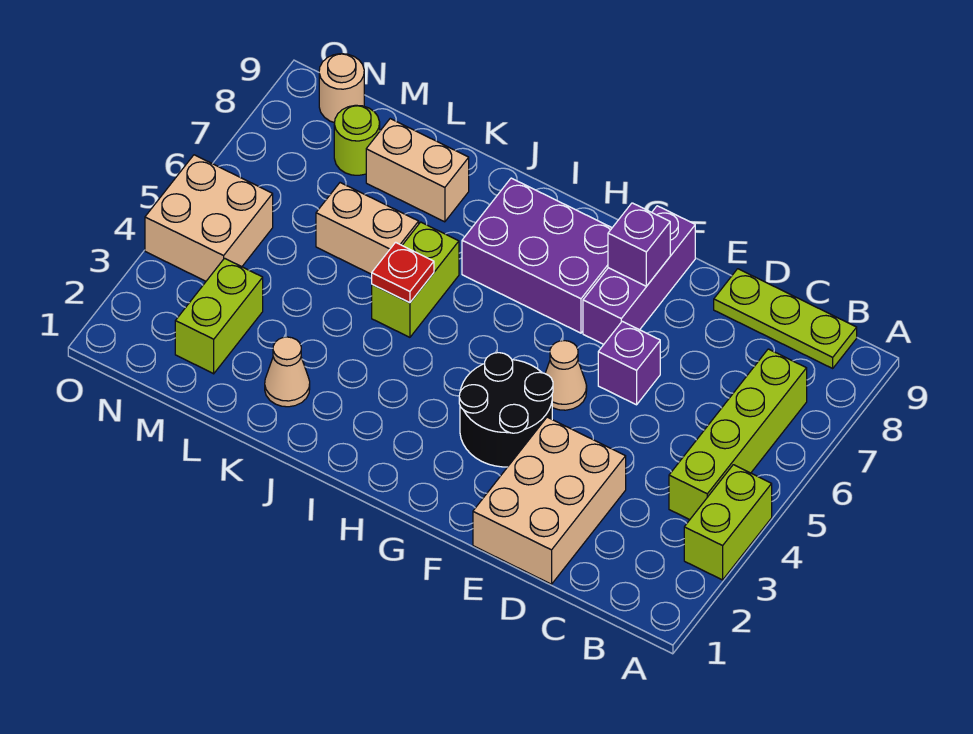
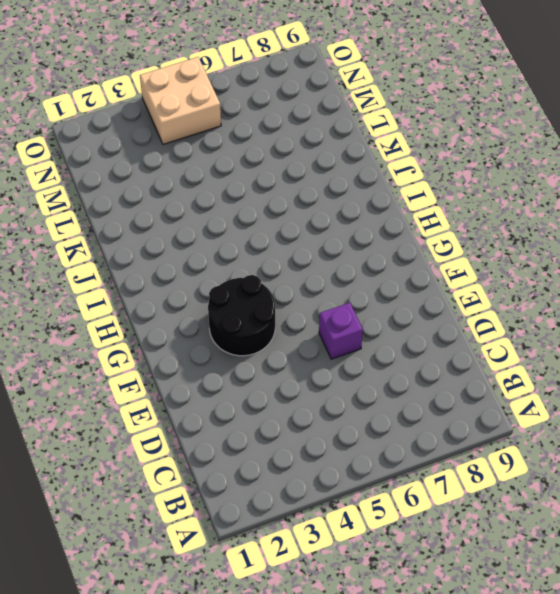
none -> lime brick A3:A4 level 1
none -> lime brick B4:B7 level 1
none -> lime plate B9:D9 level 1

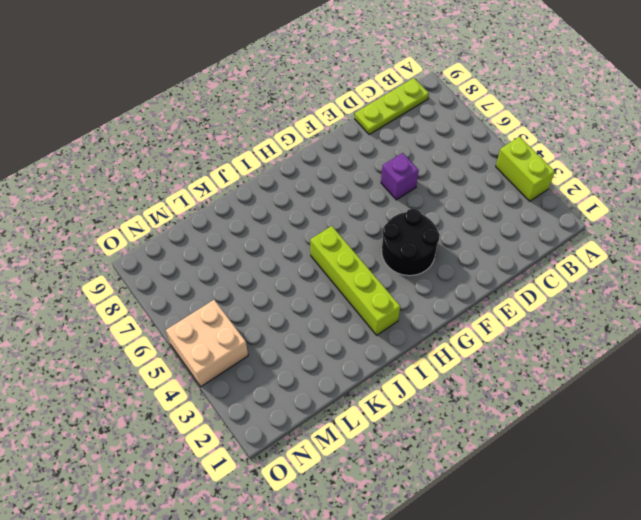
lime brick I2:I5 level 1 -> lime brick B4:B7 level 1
none -> tan brick D1:E3 level 1
none -> tan cone F5 level 1
none -> purple brick F7:F9 level 1

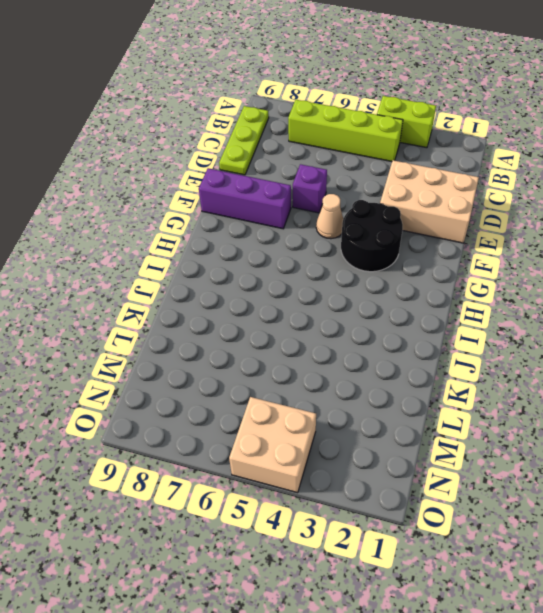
none -> purple brick G7:I8 level 1
none -> lime brick J5:J6 level 1
none -> tan cone K2 level 1

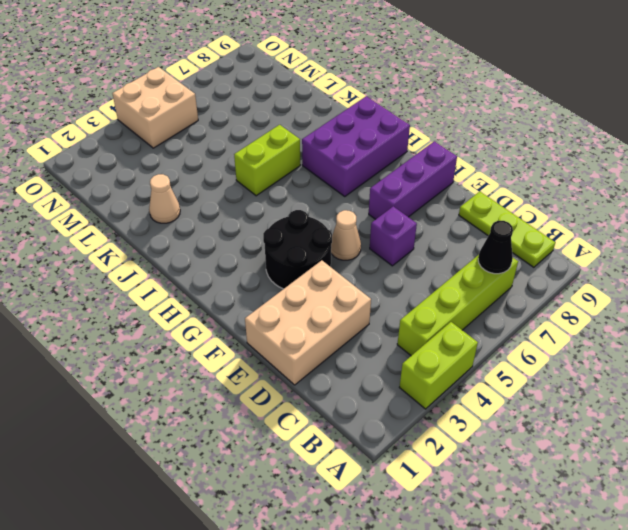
black cone B7 level 2 -> none
purple brick H7:I9 level 1 -> purple brick G7:I8 level 1
none -> tan brick K6:L6 level 1
none -> tan brick K8:L8 level 1
none -> lime brick M2:M3 level 1

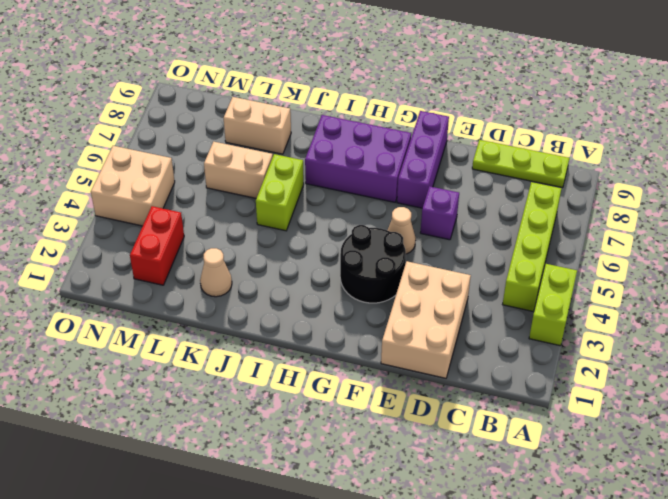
red brick M2:M3 level 1 -> lime brick M2:M3 level 1
none -> lime round brick M8 level 1
none -> tan round brick N9 level 1
none -> purple brick F8 level 2

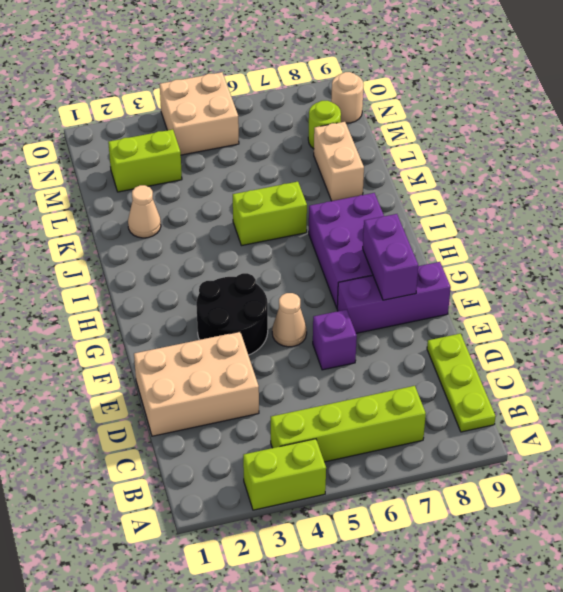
purple brick F8:G8 level 2 -> purple brick F8 level 2
none -> tan brick K6:L6 level 1
none -> red plate J5 level 2

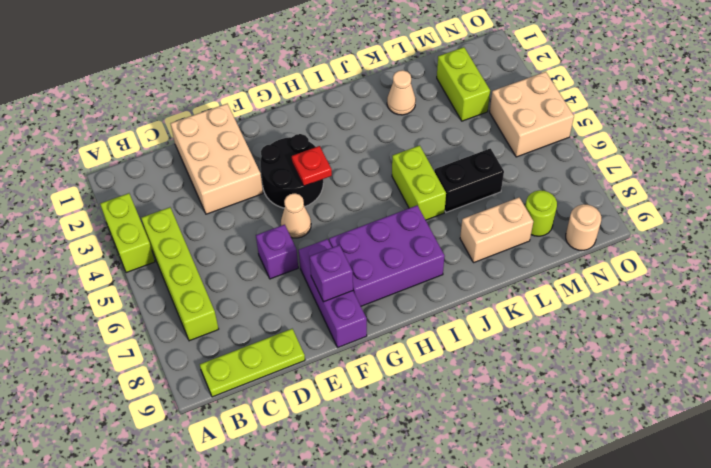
red plate G4 level 2 -> red plate J5 level 2
black brick K6:L6 level 1 -> tan brick K6:L6 level 1

